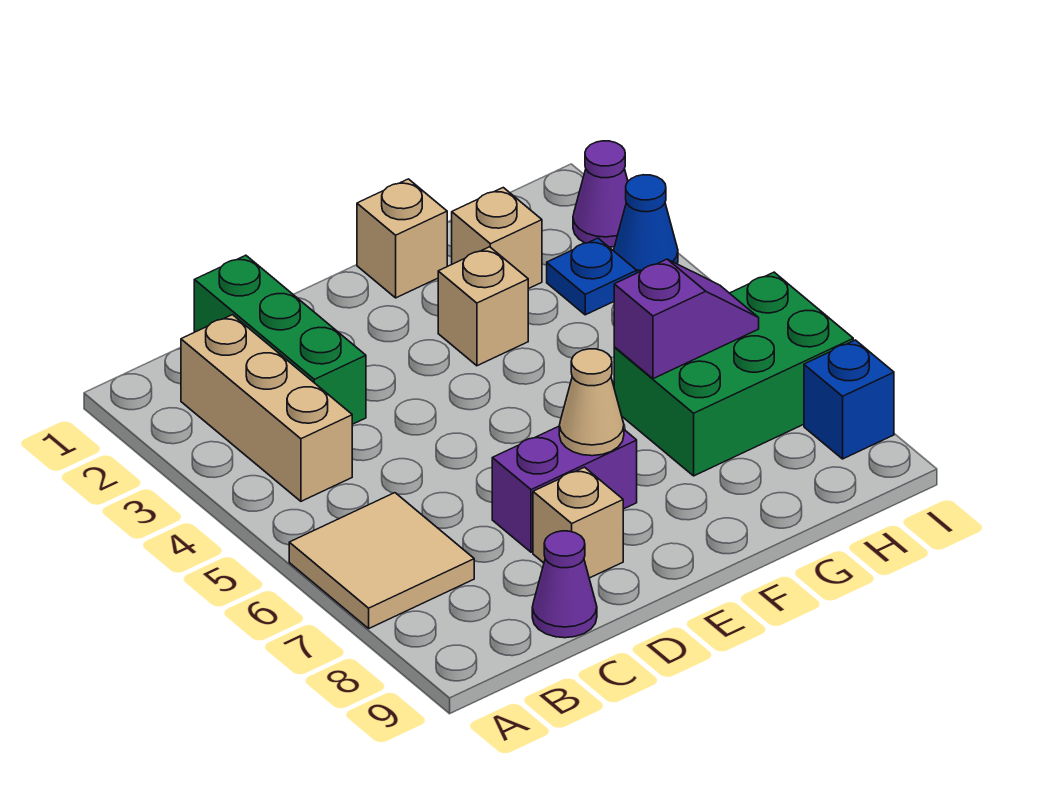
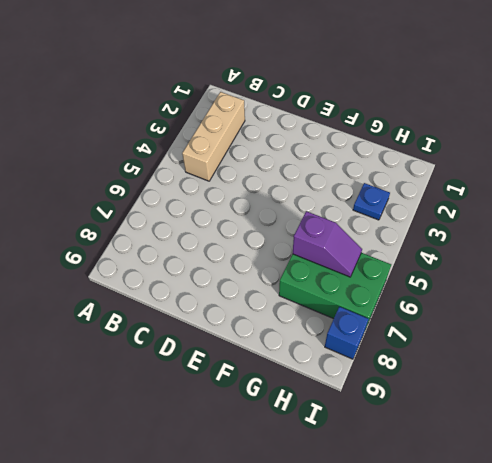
none -> tan tile A6:B7 level 1
none -> green brick C1:C3 level 1
none -> purple cone C9 level 1

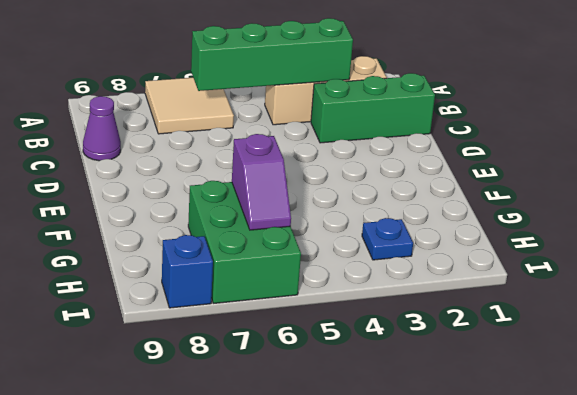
green brick B3:B6 level 2 -> none
none -> purple brick D7:E7 level 1
none -> tan brick D8 level 1
none -> tan brick F1 level 1

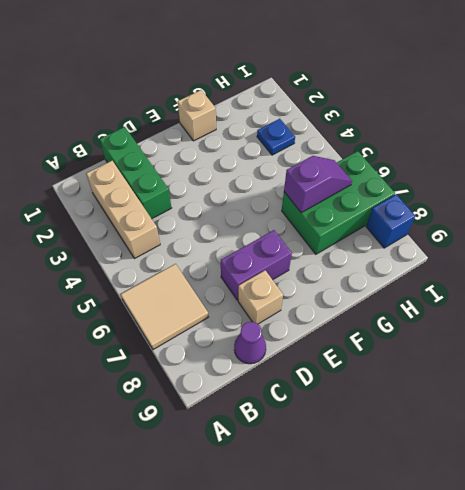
none -> tan brick F3 level 1
none -> tan brick G2 level 1
none -> purple cone I2 level 1

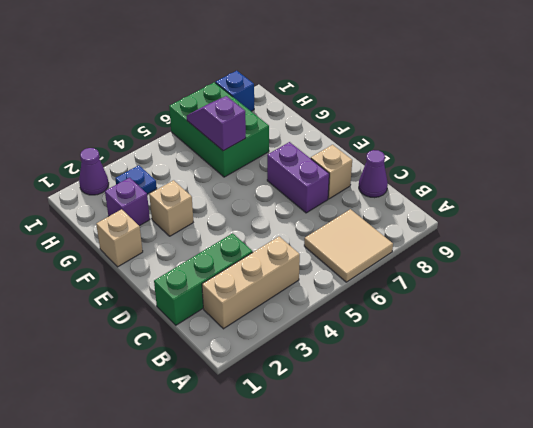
purple brick G2 level 1 -> tan brick G2 level 1
none -> blue cone I3 level 1
none -> tan cone E7 level 2

